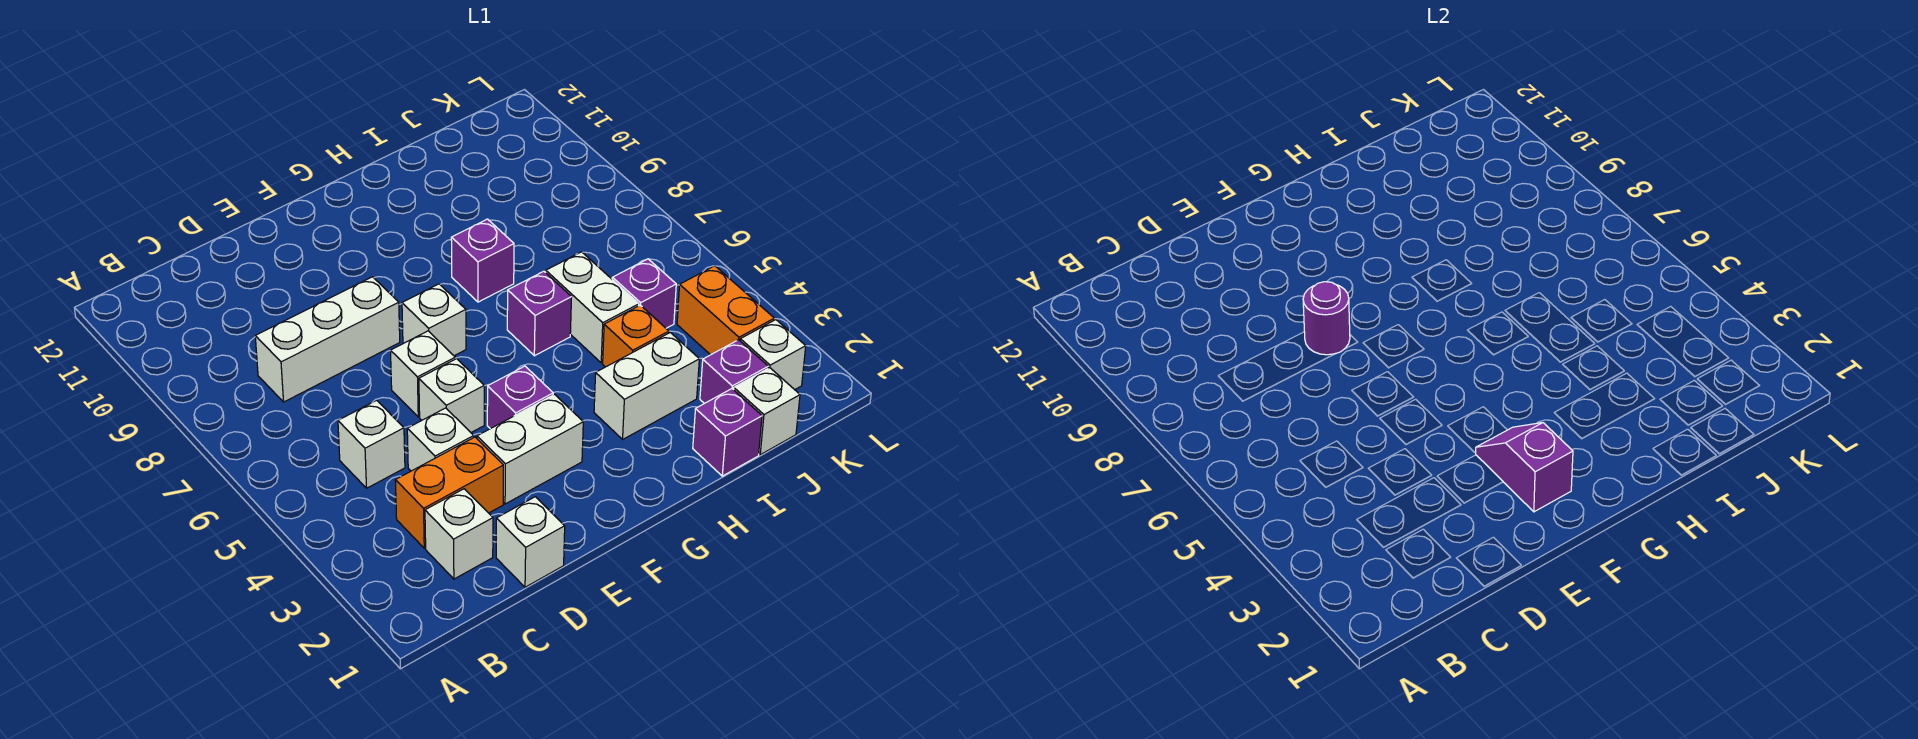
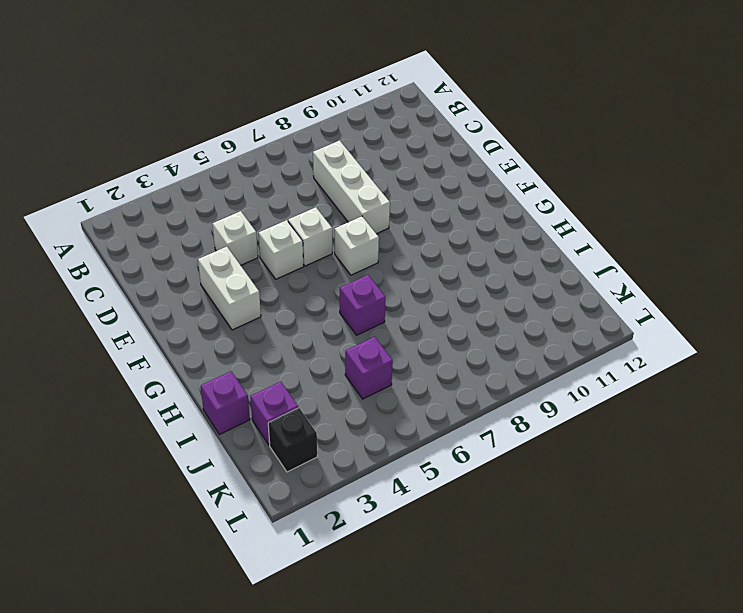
black brick K2 level 1 -> white brick K2 level 1
none -> white brick C2 level 1
none -> orange brick C3:D3 level 1
none -> white brick C5 level 1

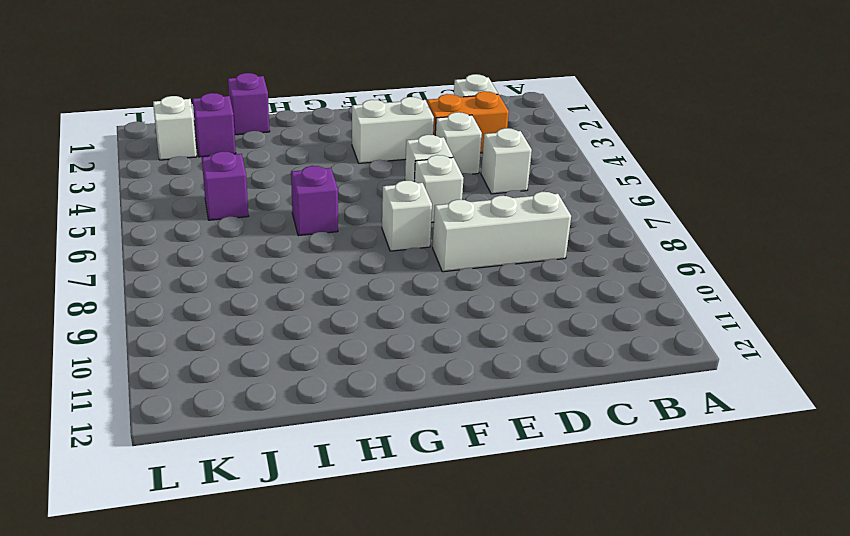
none -> white brick D1 level 1
none -> purple brick F4 level 1
none -> white brick H3:I3 level 1

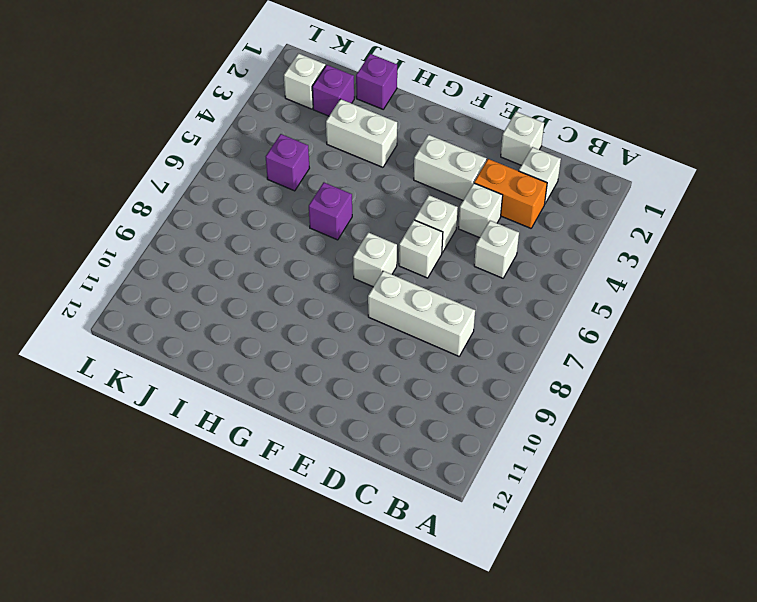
none -> purple brick F4 level 1
none -> purple brick H8 level 1
none -> orange brick I4 level 1

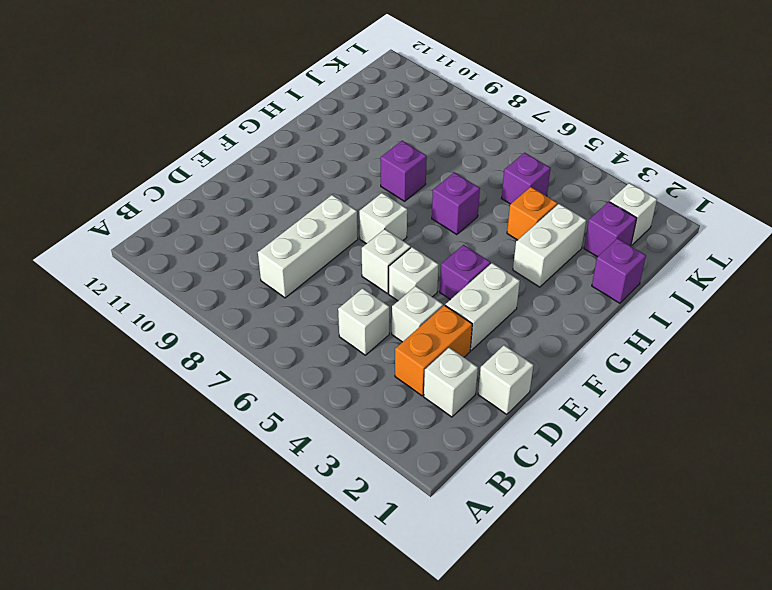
none -> white brick I5:I6 level 1
none -> white brick J1 level 1
none -> orange brick K3:K4 level 1

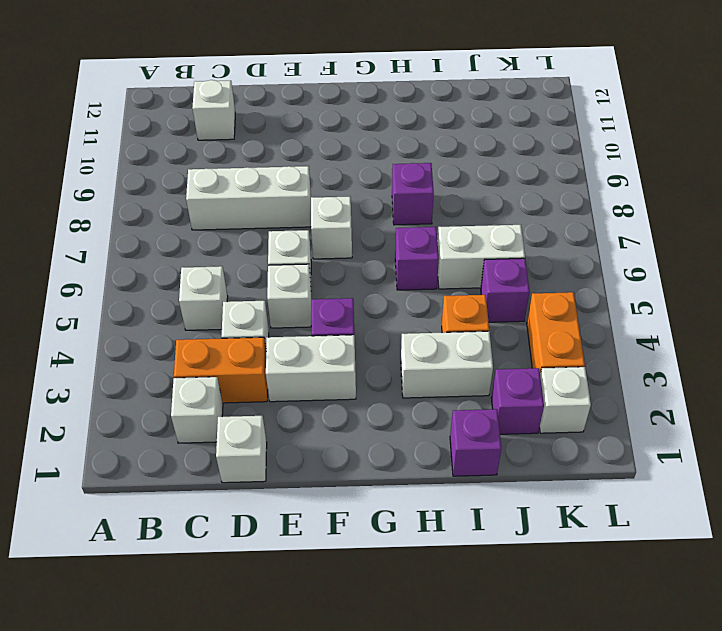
white brick C11 level 1 -> white brick J1 level 1
white brick I6:J6 level 1 -> white brick I5:I6 level 1
none -> purple round brick E8 level 2
none -> purple slope F2:F3 level 2 top 2

